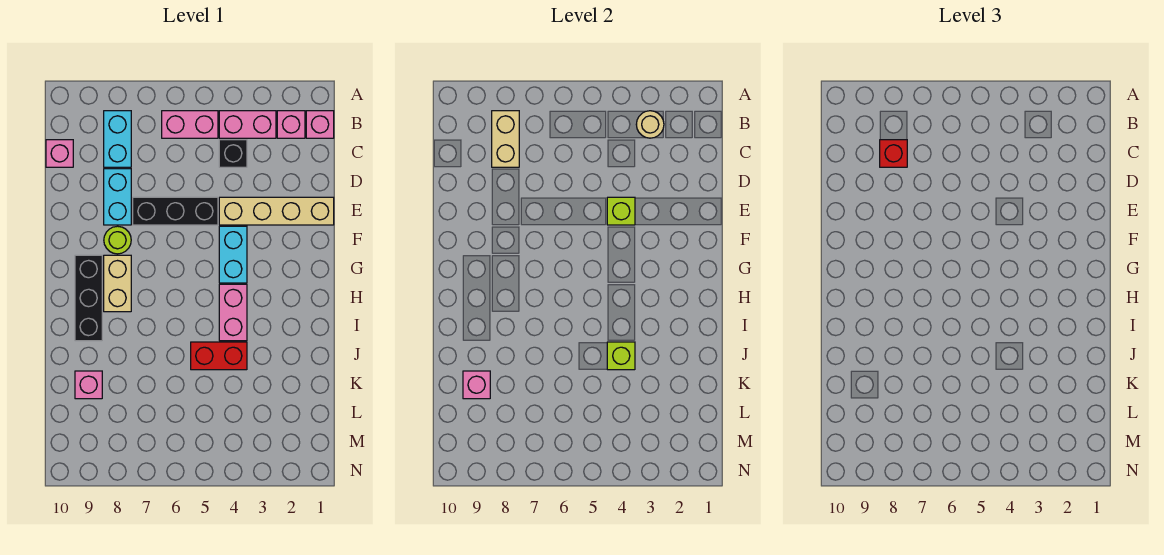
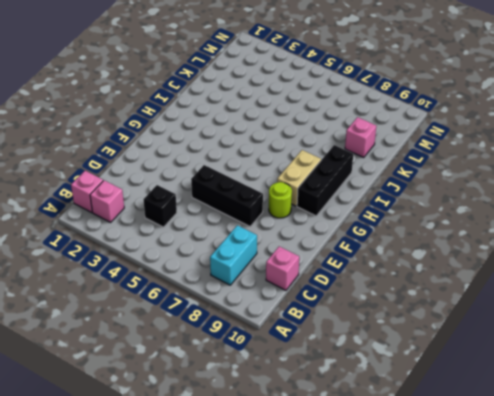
none -> pink brick B3:B4 level 1
none -> pink brick B5:B6 level 1
none -> cyan brick D8:E8 level 1

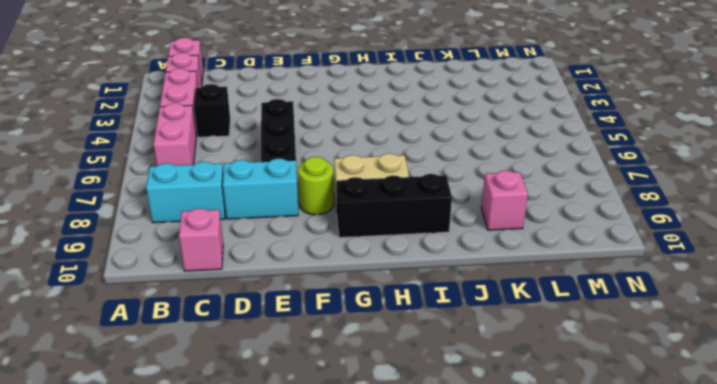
none -> tan brick E1:E4 level 1
none -> cyan brick F4:G4 level 1
none -> pink brick H4:I4 level 1

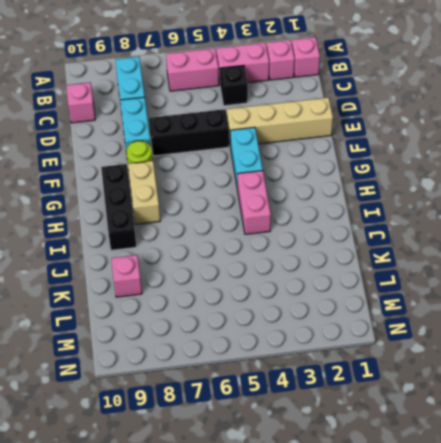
none -> red brick J4:J5 level 1
none -> tan round brick B3 level 2
none -> tan brick B8:C8 level 2

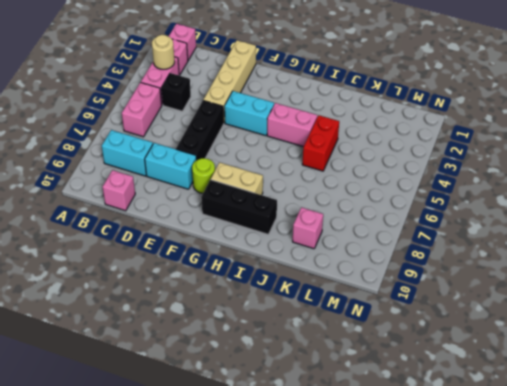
none -> tan brick B8:C8 level 2
none -> lime brick E4 level 2
none -> lime brick J4 level 2

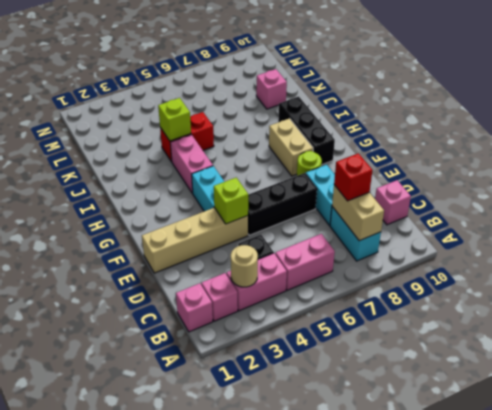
none -> pink brick K9 level 2

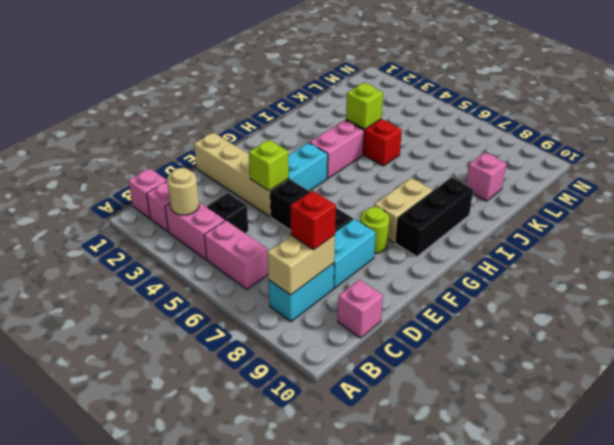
none -> pink brick K9 level 2

